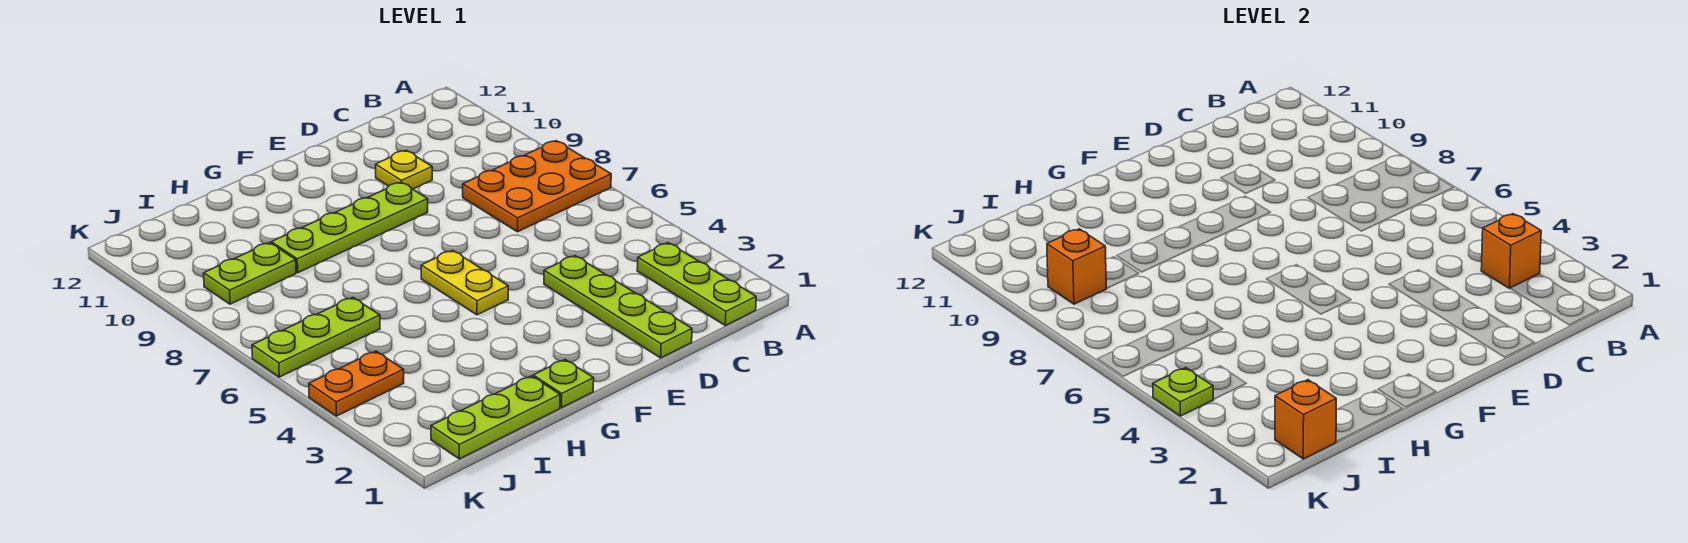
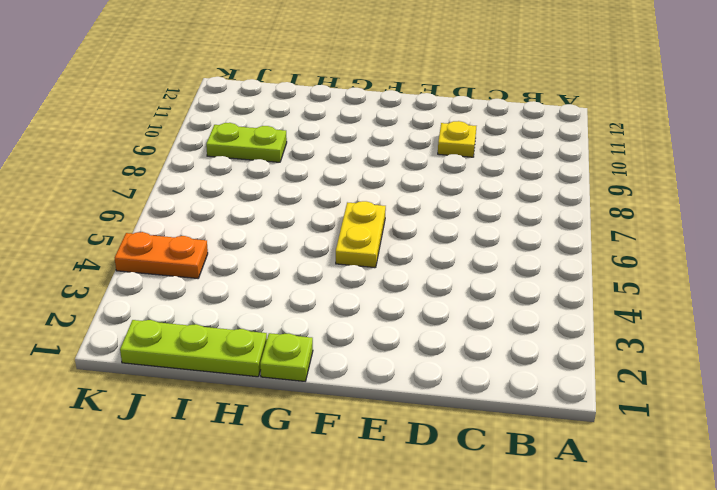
none -> orange plate A7:C8 level 1
none -> lime plate B1:B3 level 1
none -> lime plate D1:D4 level 1

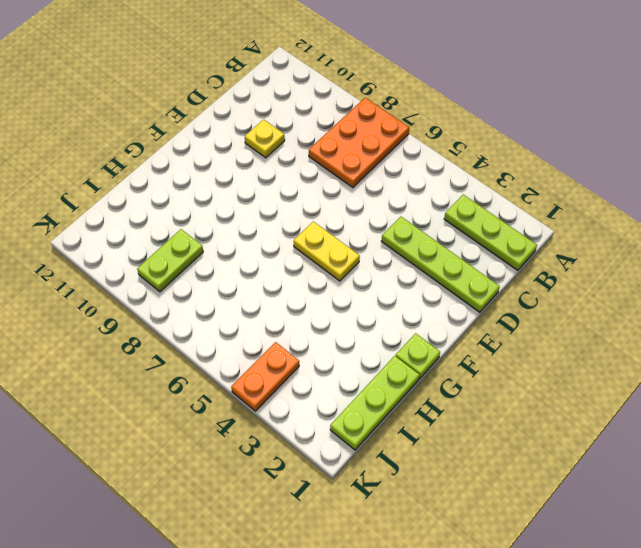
none -> lime plate E9:H9 level 1
none -> lime plate I6:K6 level 1
none -> orange brick B3 level 2

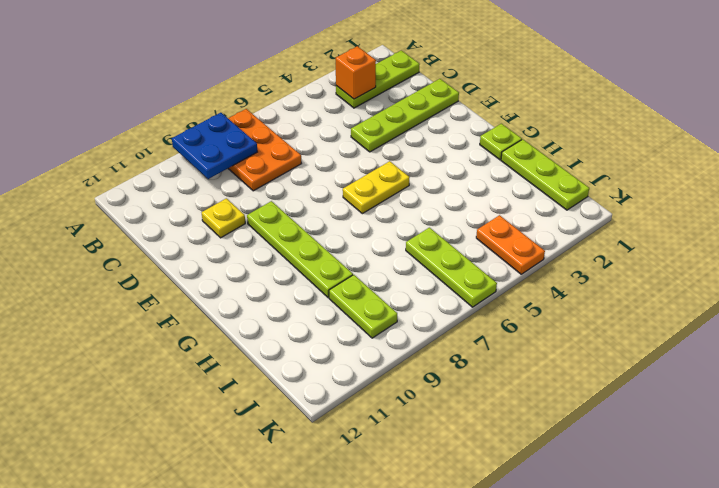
blue plate A8:B9 level 2 -> none
none -> orange brick J1 level 2
none -> orange brick J9 level 2
none -> lime plate K4 level 2

